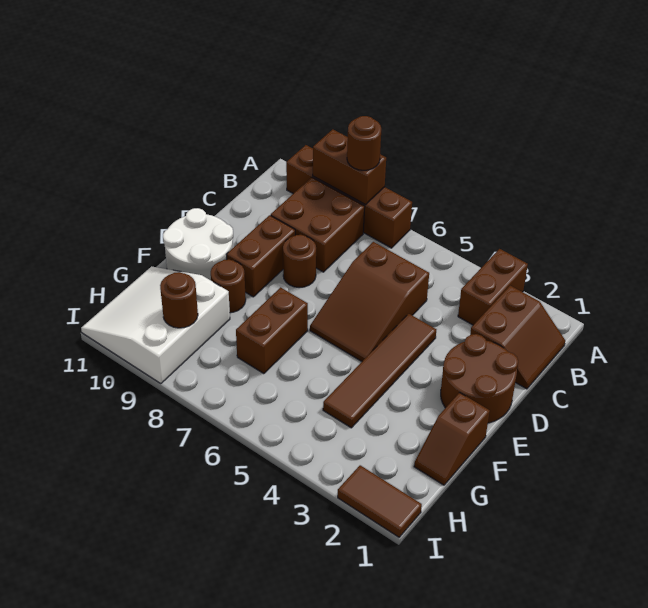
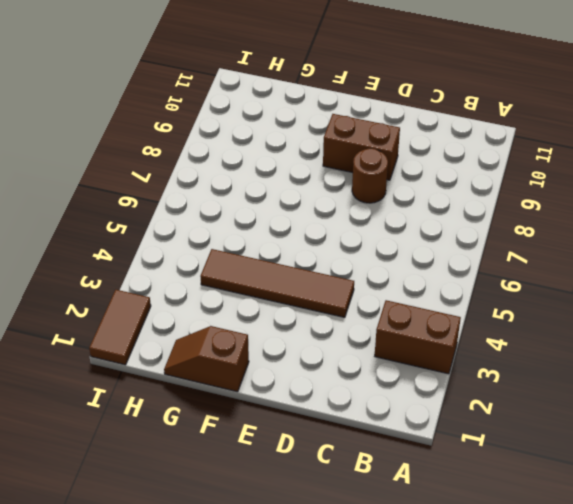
none -> brown brick A7:A10 level 1
none -> brown slope B1:C2 level 1 top 2
none -> brown brick B8:C9 level 1

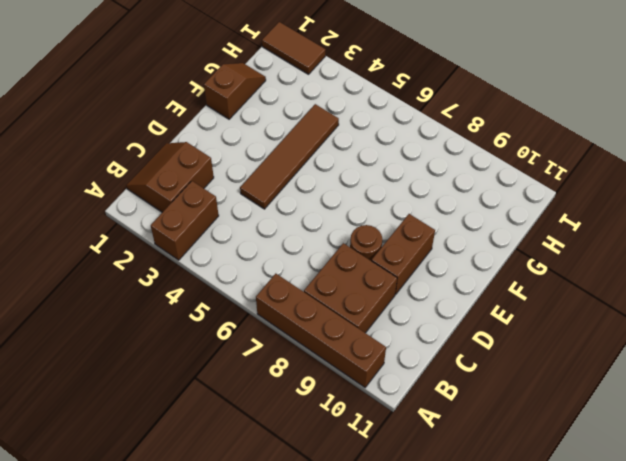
none -> brown slope C5:E6 level 1 top C
none -> brown round brick D1:E2 level 1
none -> white round brick E10:F11 level 1

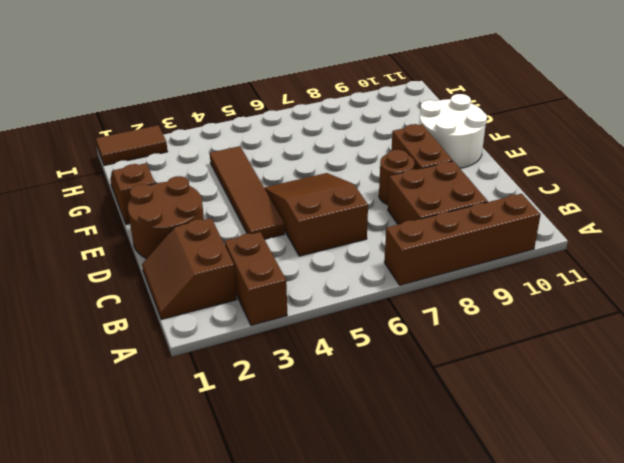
none -> brown brick F7:G7 level 1
none -> brown round brick F9 level 1
none -> white slope G9:I11 level 1 top 9

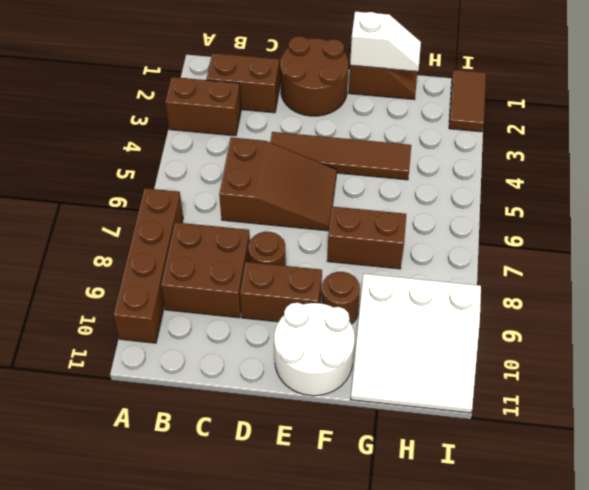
white slope F1:G1 level 2 top F -> none
none -> brown brick A8:A9 level 2
none -> brown round brick H9 level 2
none -> brown round brick A8 level 3

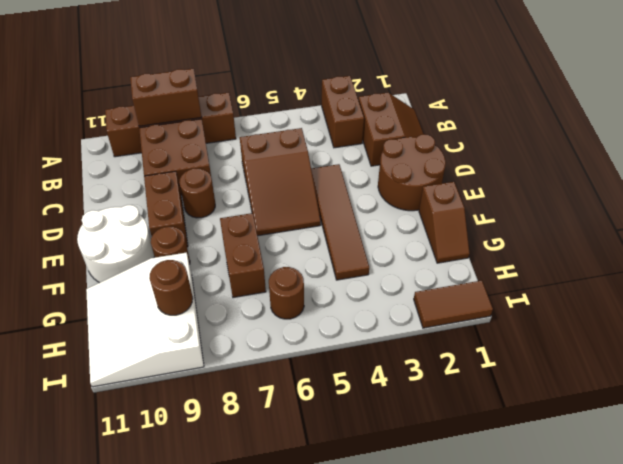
brown round brick H6 level 1 -> brown round brick A8 level 3

